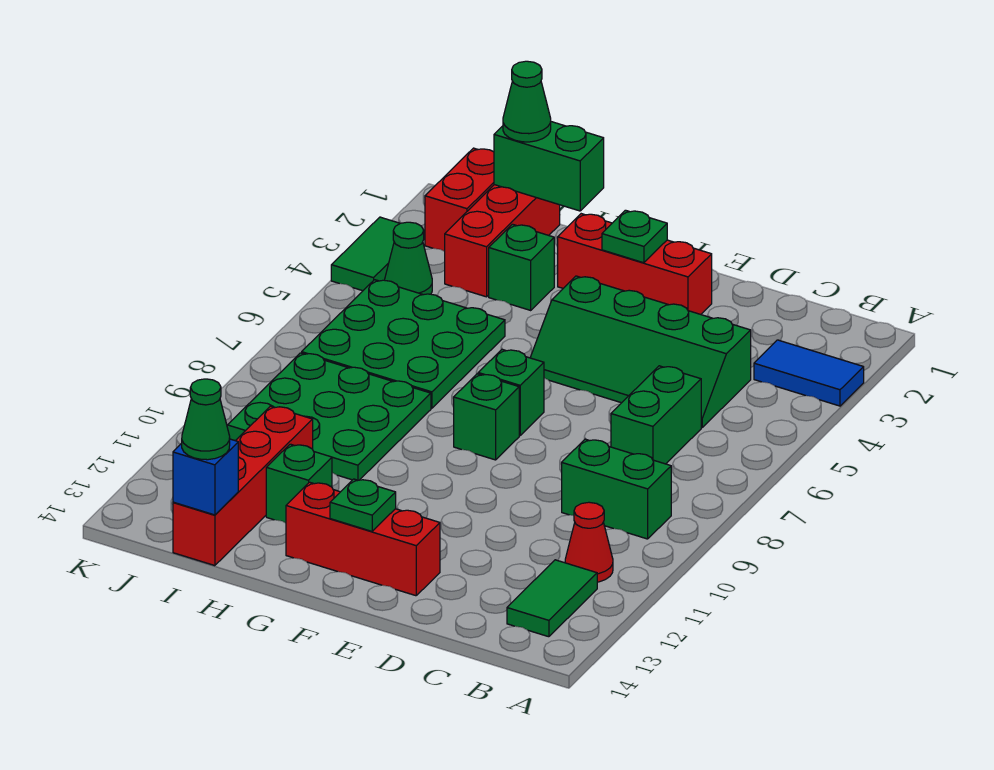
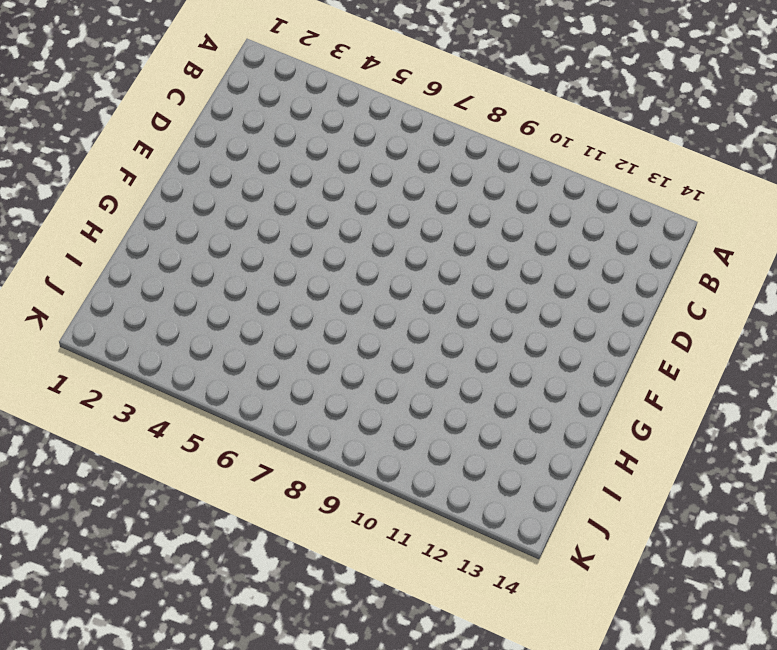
none -> blue tile A3:B3 level 1
none -> green brick B9:C9 level 1
none -> red cone B11 level 1

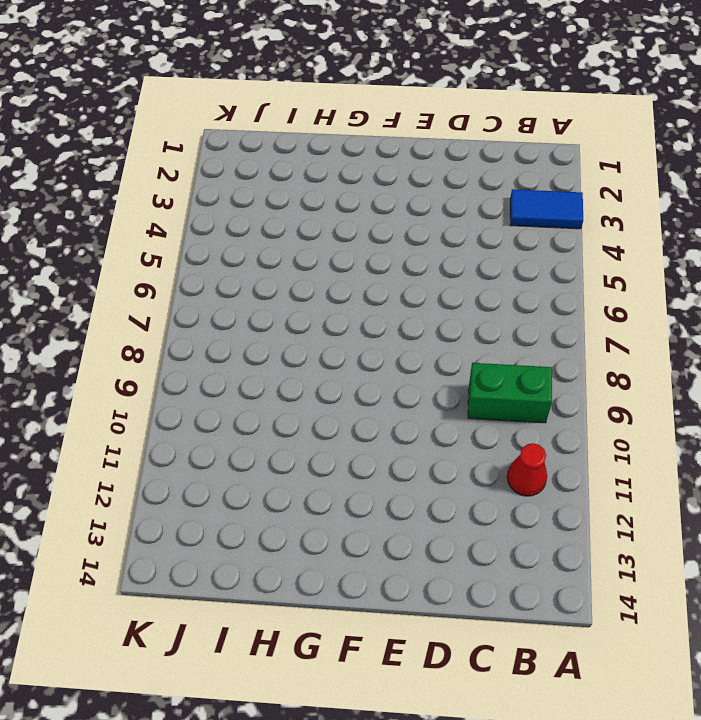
none -> green tile B12:B13 level 1
none -> green slope C4:F5 level 1 top 4
none -> green brick C6:C7 level 1

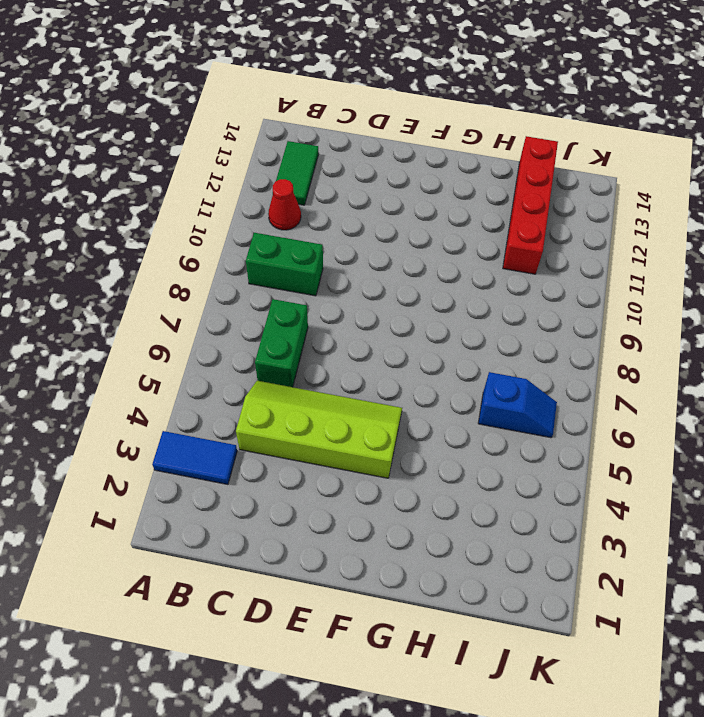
lime slope C4:F5 level 1 top 4 -> green slope C4:F5 level 1 top 4
blue slope I6:J6 level 1 top I -> green plate H5:J7 level 1
none -> red brick E2:G2 level 1
none -> red brick E13:G13 level 1
none -> green brick F7 level 1

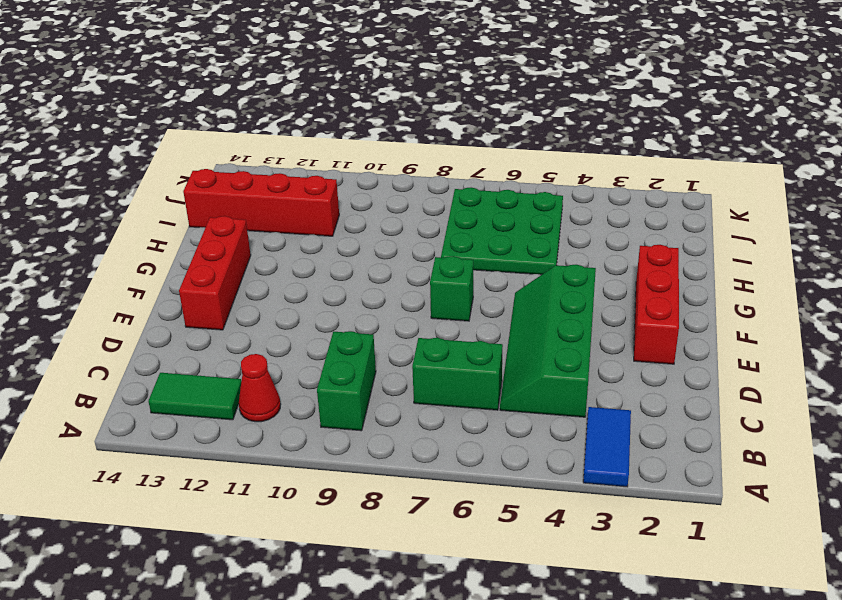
none -> green brick F8 level 1
none -> green brick H3 level 1
none -> green plate H8:J10 level 1

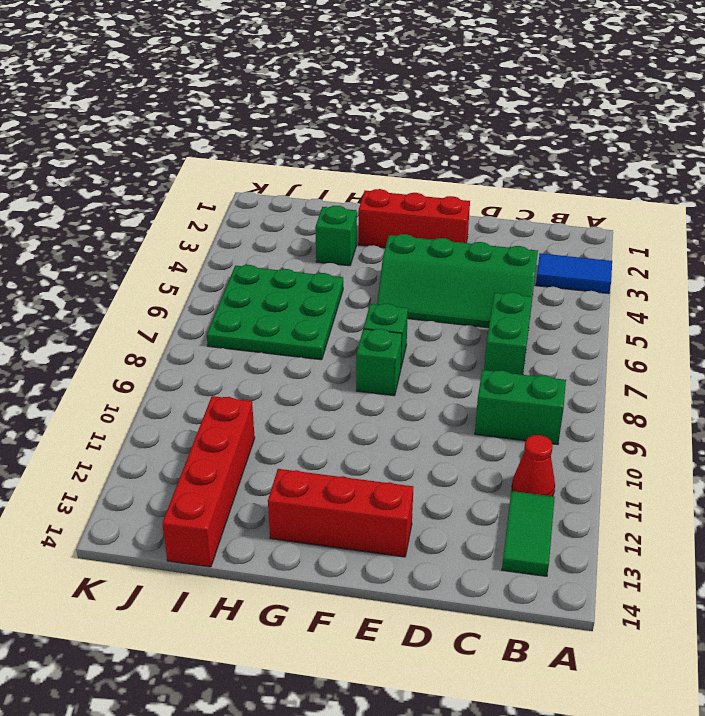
none -> green plate H8:J10 level 1
none -> green brick H12 level 1
none -> red brick I1:I3 level 1

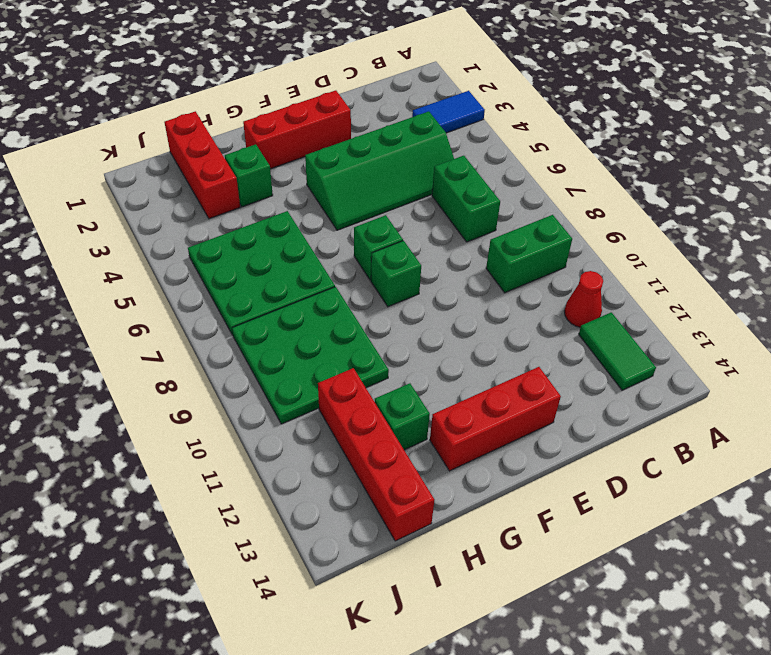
none -> red brick J1:J2 level 1
none -> green cone J4 level 1
none -> green tile K3:K4 level 1

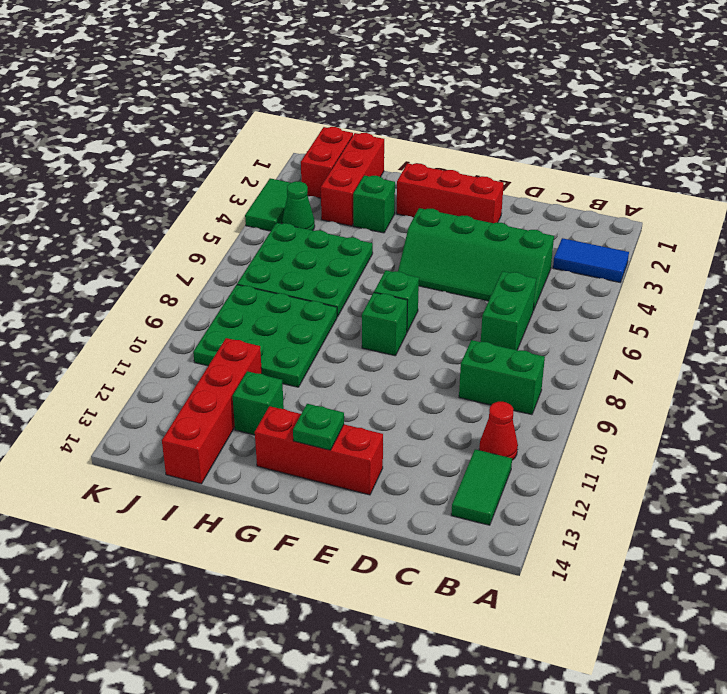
none -> green plate F2 level 2
none -> green brick H1:I1 level 2
none -> blue brick I14 level 2

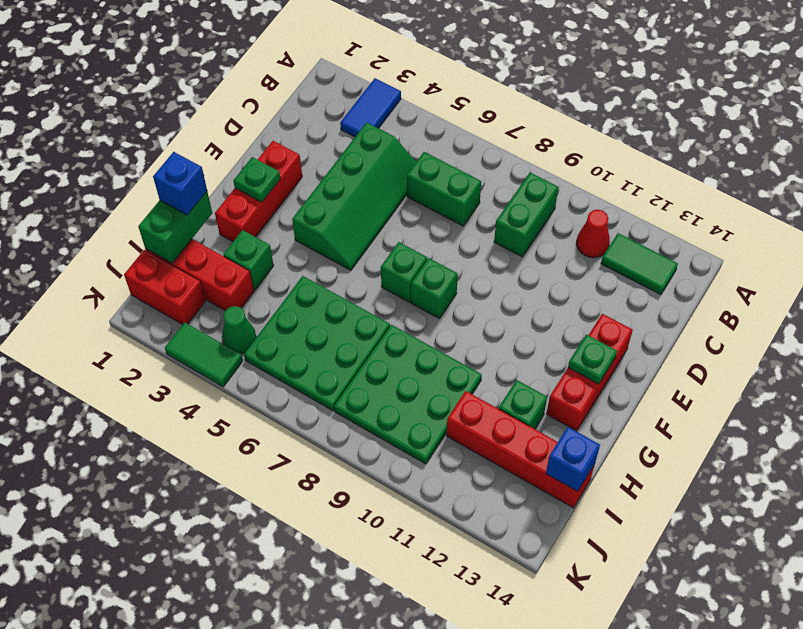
blue brick H1 level 3 -> none
none -> green cone I1 level 3
none -> green cone I14 level 3

